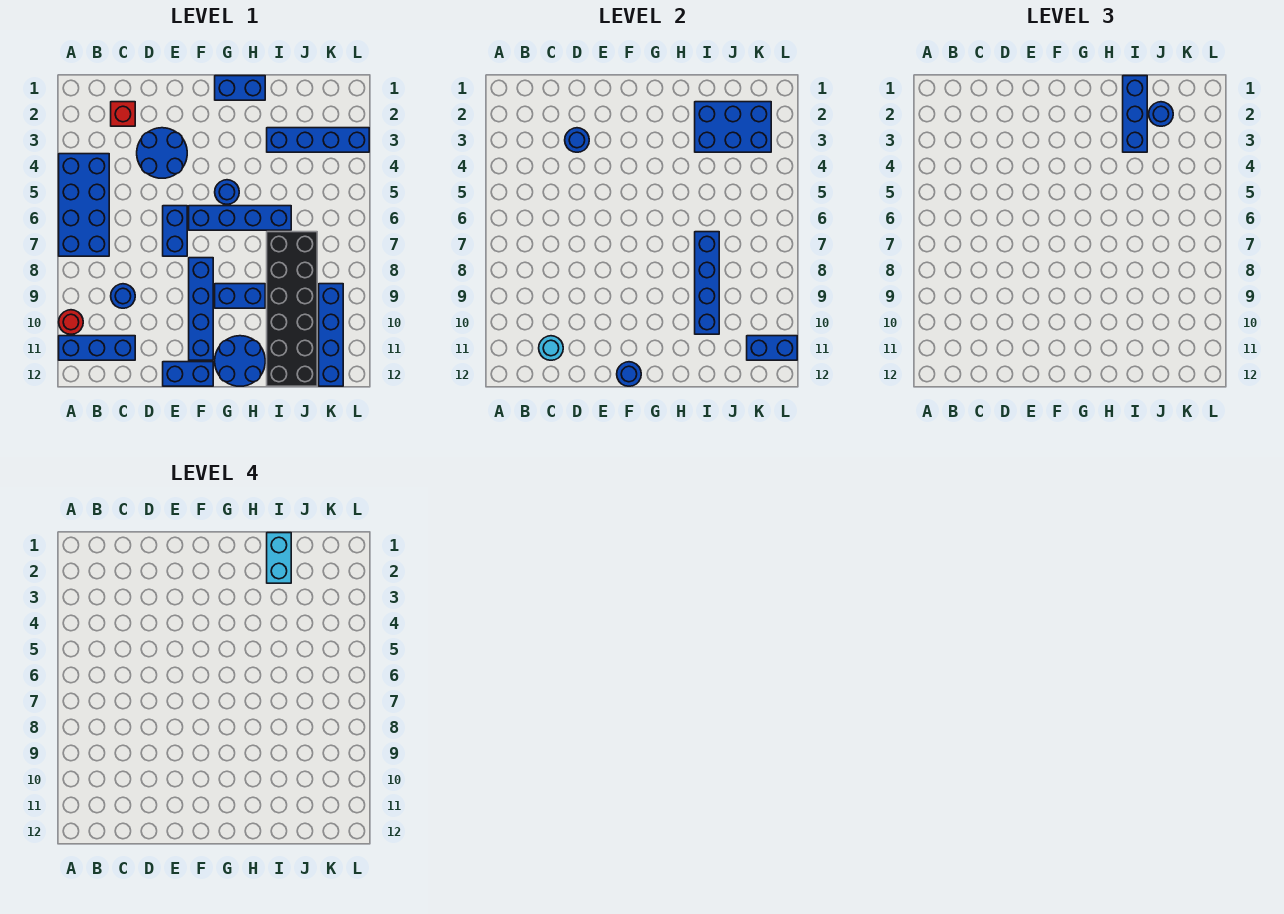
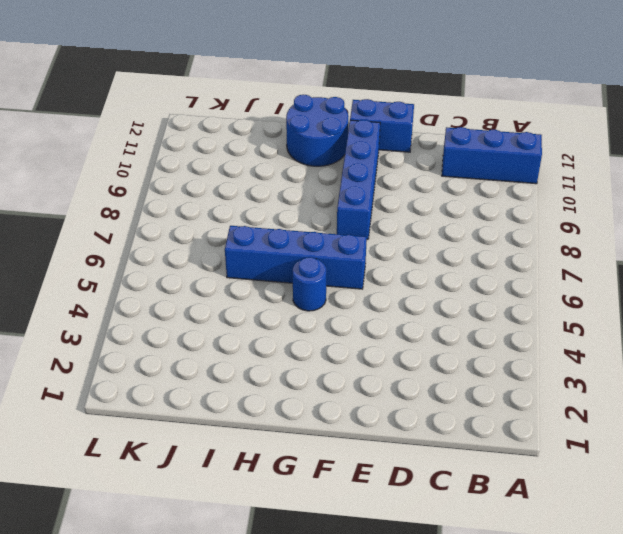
none -> blue brick A4:B7 level 1
none -> red round brick A10 level 1
none -> red brick C2 level 1

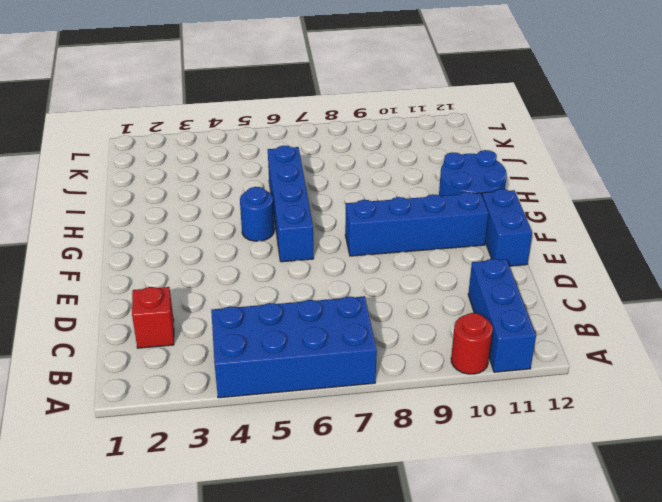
none -> blue round brick C9 level 1
none -> blue round brick D3:E4 level 1
none -> blue brick E6:E7 level 1

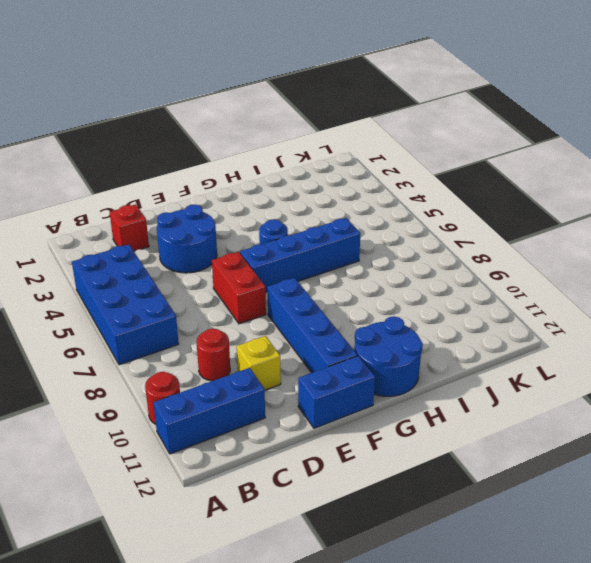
red round brick C9 level 1 -> blue round brick C9 level 1
yellow brick D10 level 1 -> none
red brick E6:E7 level 1 -> blue brick E6:E7 level 1
none -> blue brick G1:H1 level 1
none -> blue brick G9:H9 level 1
none -> blue brick I3:L3 level 1

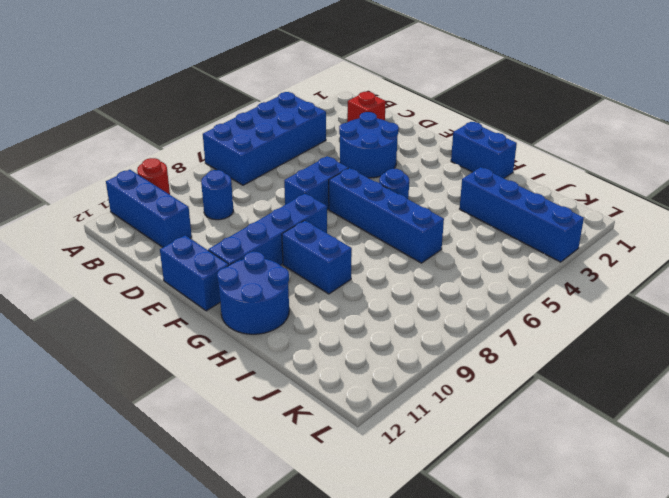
none -> black brick I7:J12 level 1
none -> blue brick K9:K12 level 1
none -> cyan round brick C11 level 2

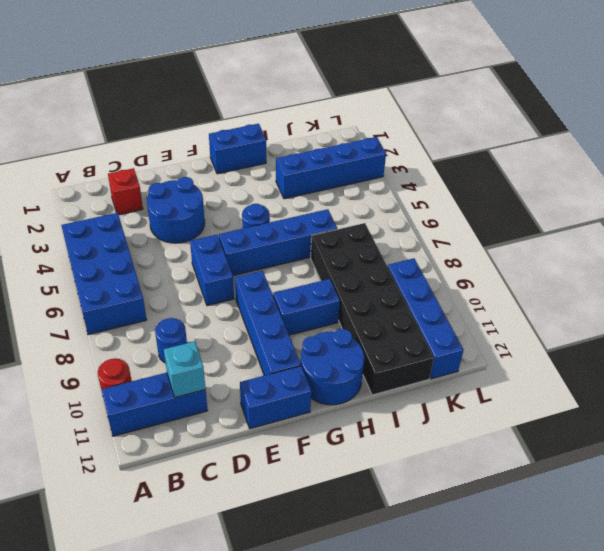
cyan brick C11 level 2 -> cyan round brick C11 level 2
none -> blue round brick D3 level 2
none -> blue round brick F12 level 2
none -> blue brick I2:K3 level 2

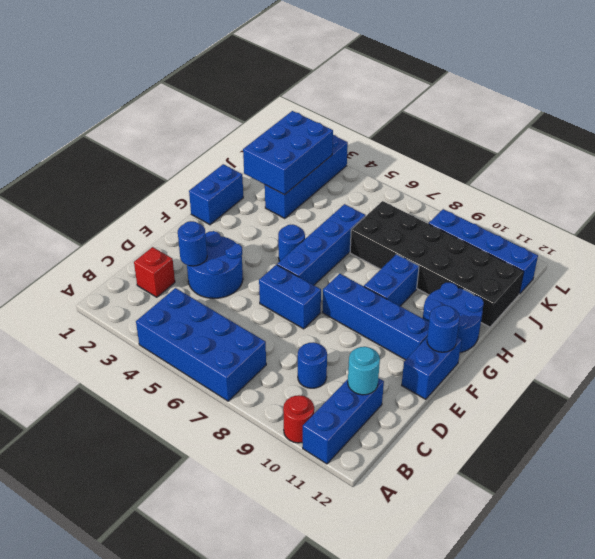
none -> blue brick I7:I10 level 2
none -> blue brick K11:L11 level 2
none -> blue brick I1:I3 level 3

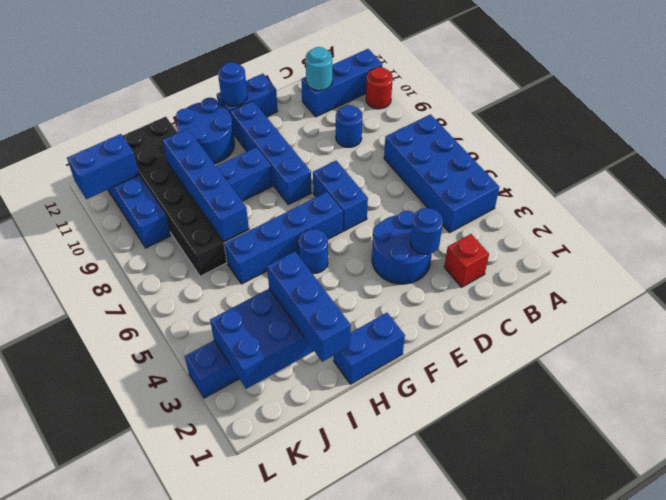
none -> blue round brick J2 level 3
none -> cyan brick I1:I2 level 4

